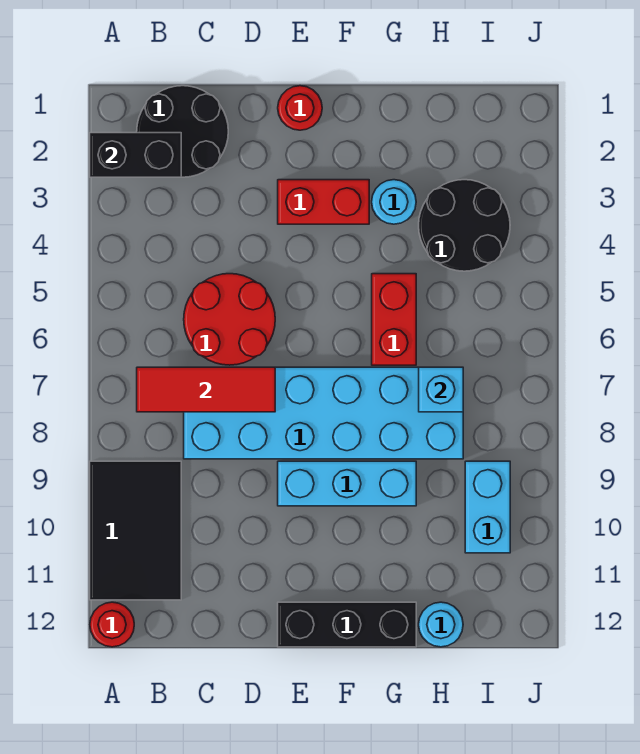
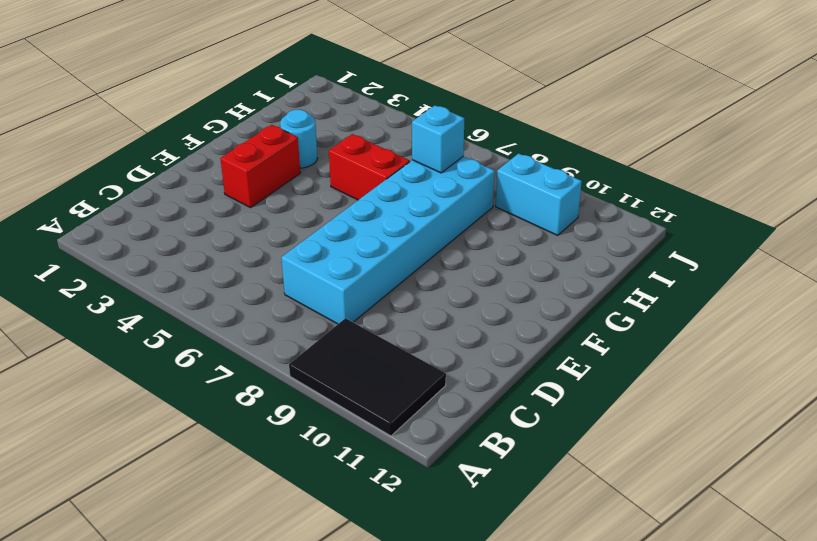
none -> red round brick A12 level 1
none -> black round brick B1:C2 level 1
none -> red round brick C5:D6 level 1

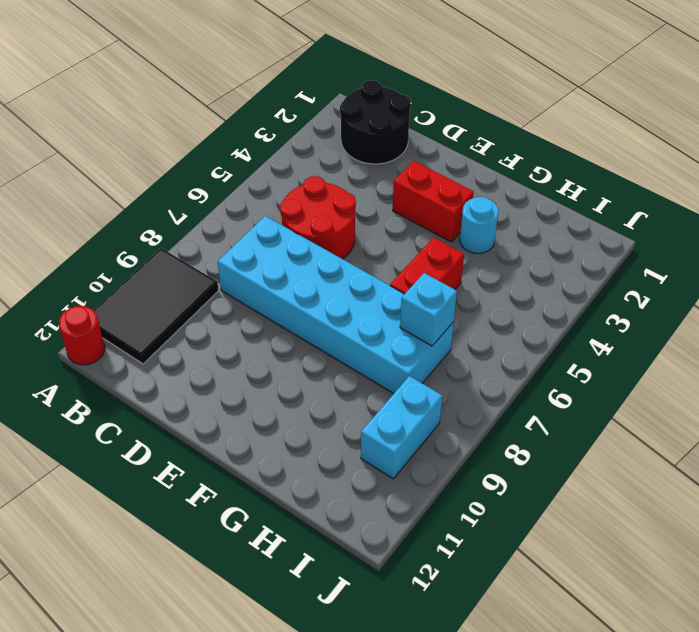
none -> red round brick E1 level 1
none -> cyan brick E9:G9 level 1
none -> black brick E12:G12 level 1

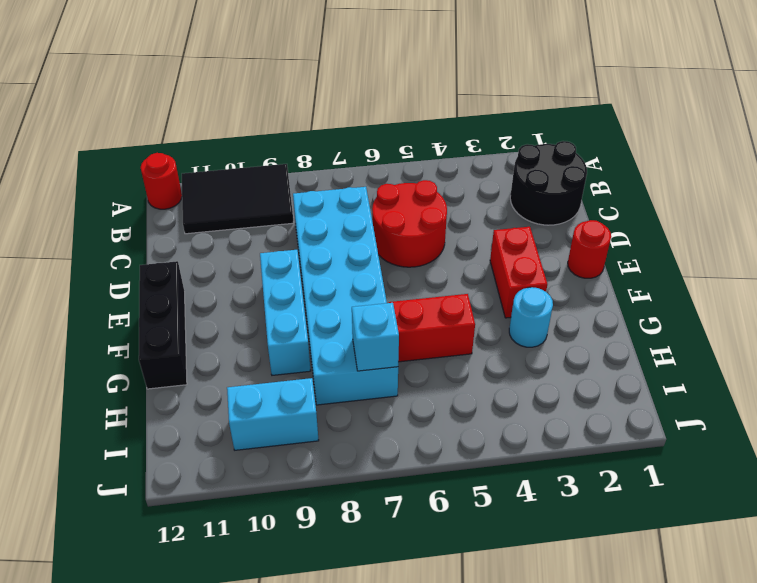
none -> black round brick H3:I4 level 1
none -> cyan round brick H12 level 1
none -> black brick A2:B2 level 2

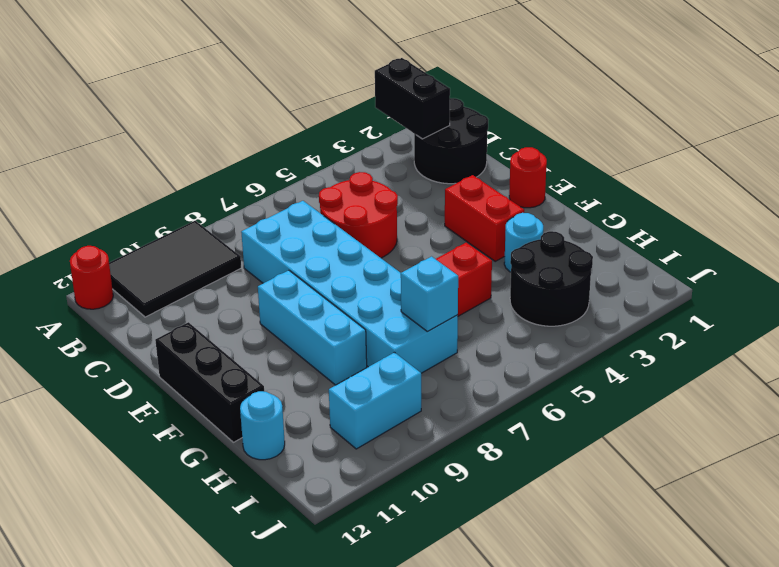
none -> red tile B7:D7 level 2

